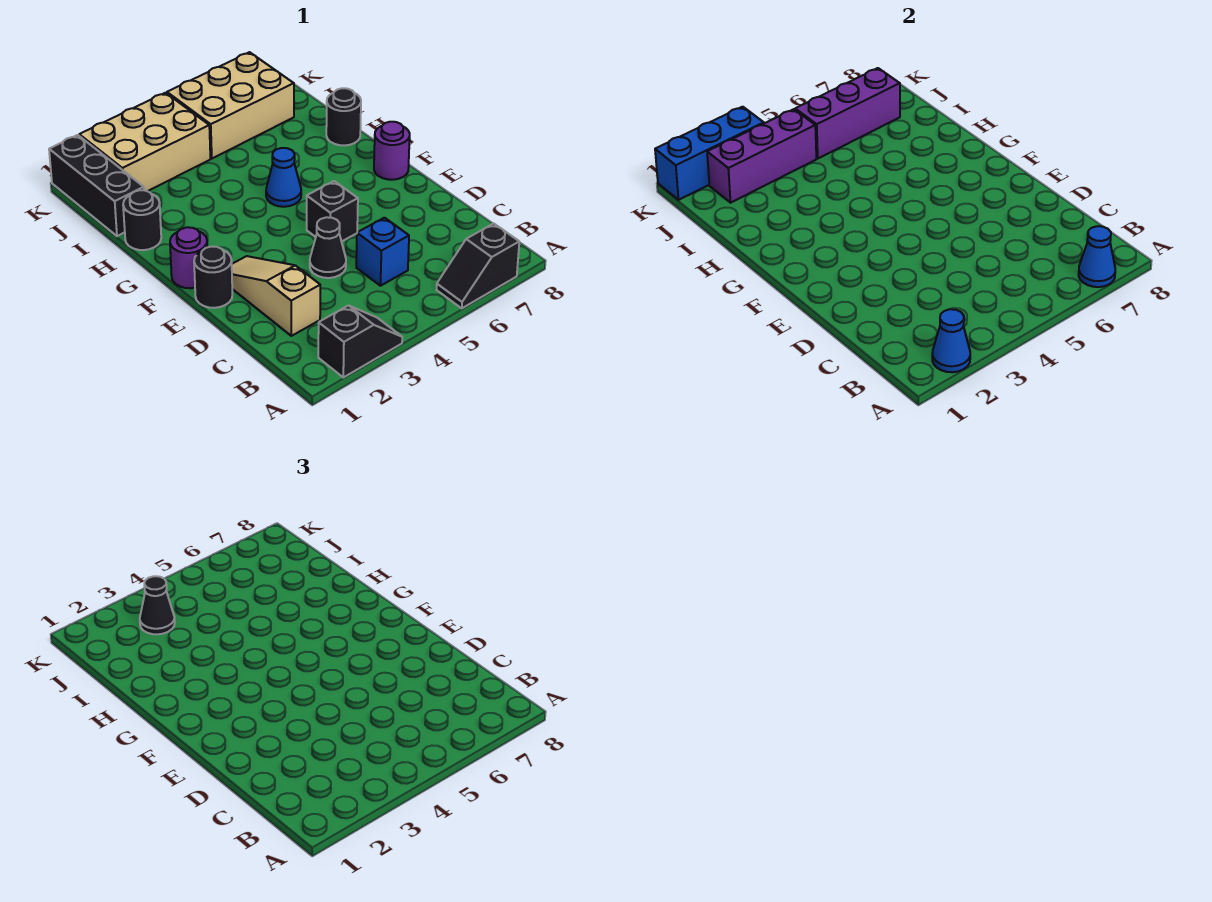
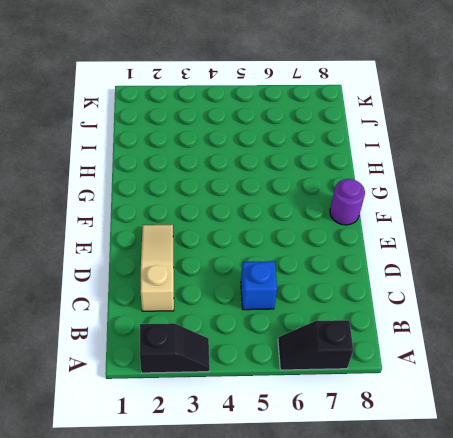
none -> black cone D4 level 1
none -> black round brick E1 level 1
none -> black brick E5 level 1

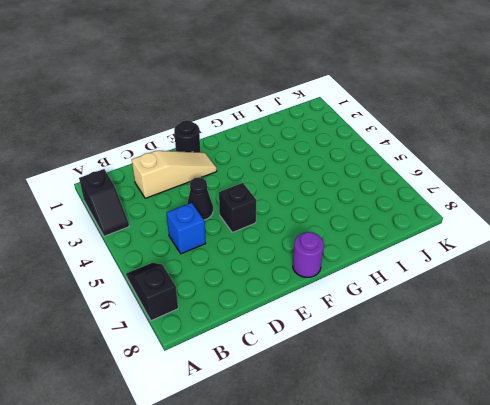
none -> purple round brick F1 level 1
none -> blue cone G5 level 1
none -> black round brick H1 level 1

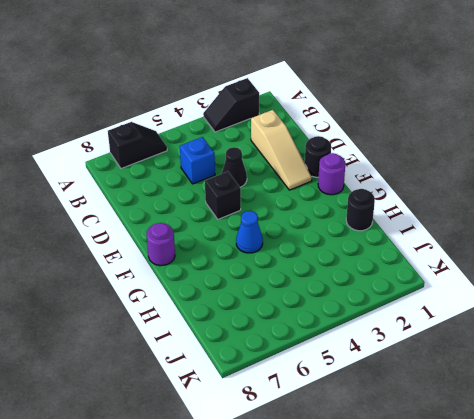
none -> black round brick H8 level 1
none -> black brick I1:K1 level 1
none -> tan brick J2:K4 level 1

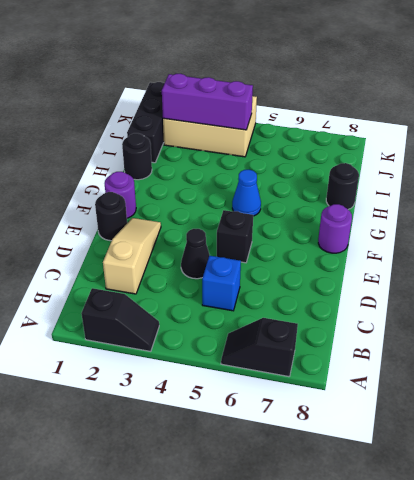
none -> tan brick J5:K7 level 1
none -> blue cone A2 level 2
none -> blue cone A7 level 2

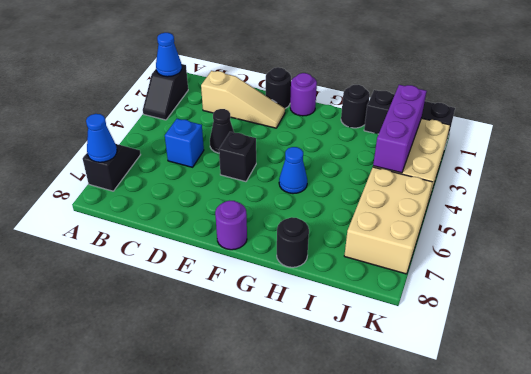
none -> purple brick J5:J7 level 2
none -> blue brick K1:K3 level 2
none -> black cone J3 level 3

